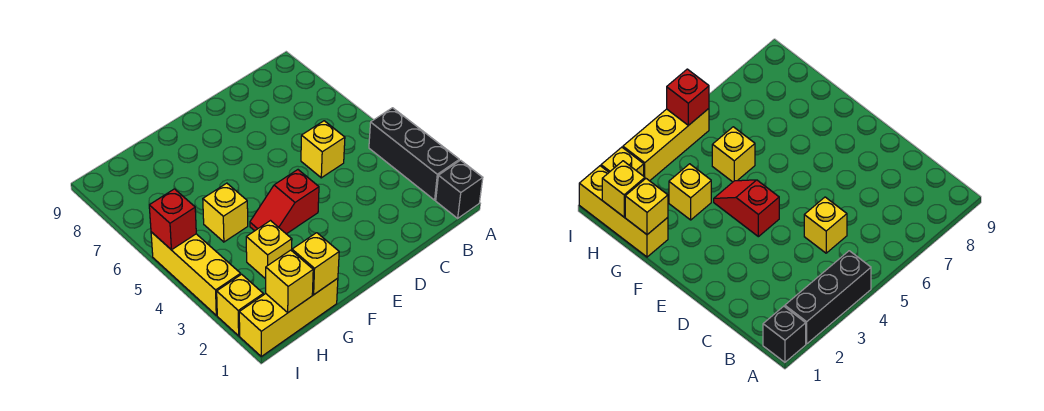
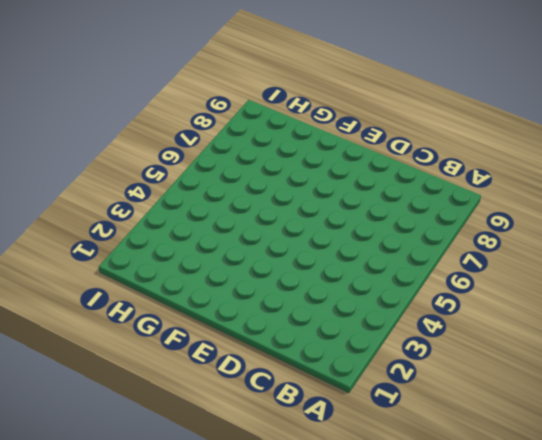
none -> black brick A1 level 1
none -> black brick A2:A4 level 1
none -> yellow brick C5 level 1

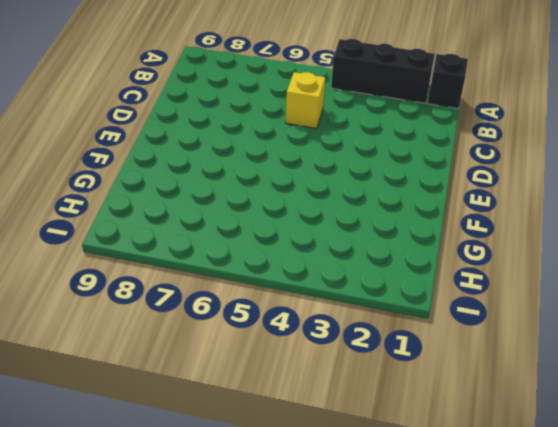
none -> red slope E4:F4 level 1 top E
none -> yellow brick G1:I1 level 1
none -> yellow brick G3 level 1

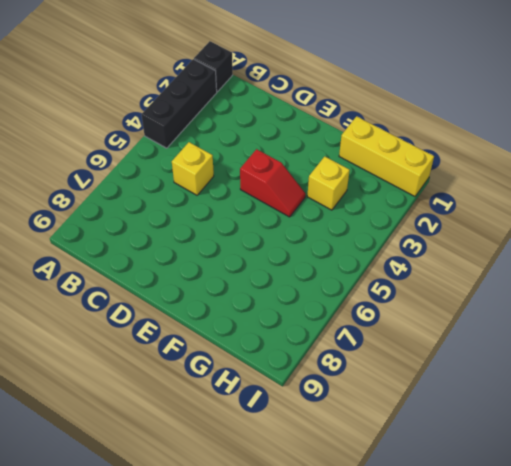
none -> yellow brick G5 level 1
none -> yellow brick I2 level 1
none -> yellow brick I3:I5 level 1

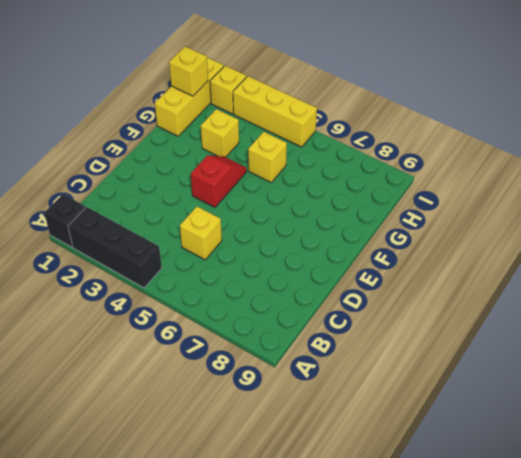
none -> yellow brick G1 level 2
none -> red brick I5 level 2

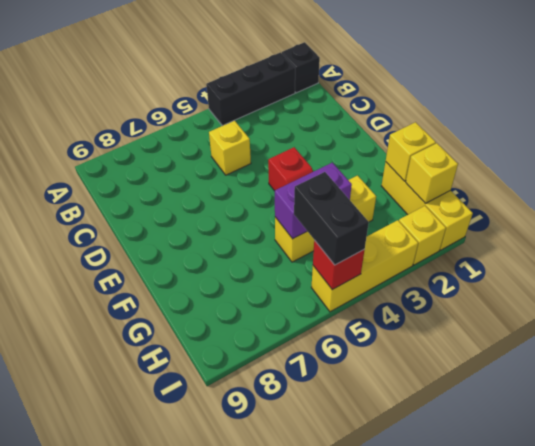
purple brick G4:G5 level 2 -> none
black brick H5:I5 level 3 -> none

